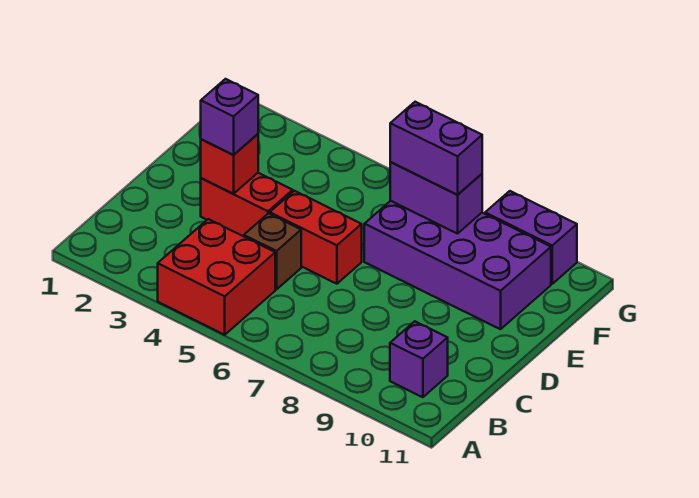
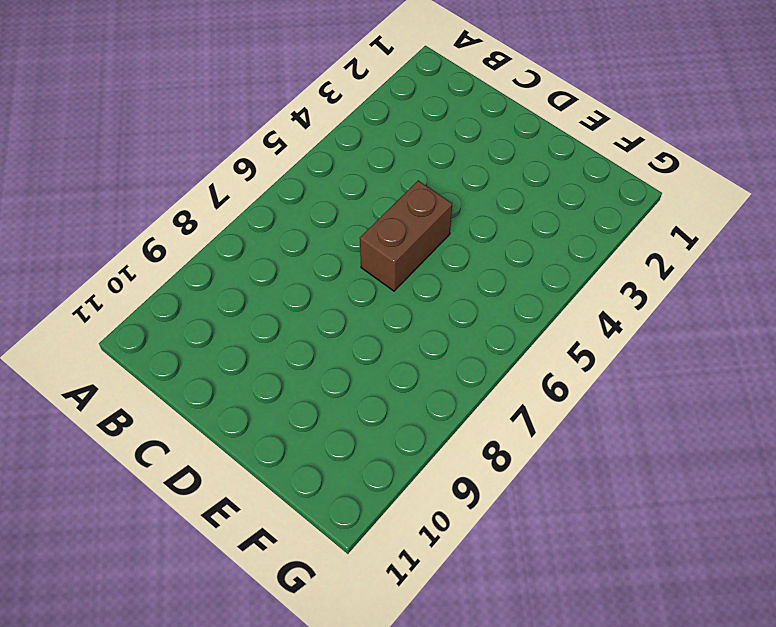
brown brick D5:D6 level 1 -> red brick D5:D6 level 1
none -> red brick A4:B5 level 1
none -> purple brick B10 level 1

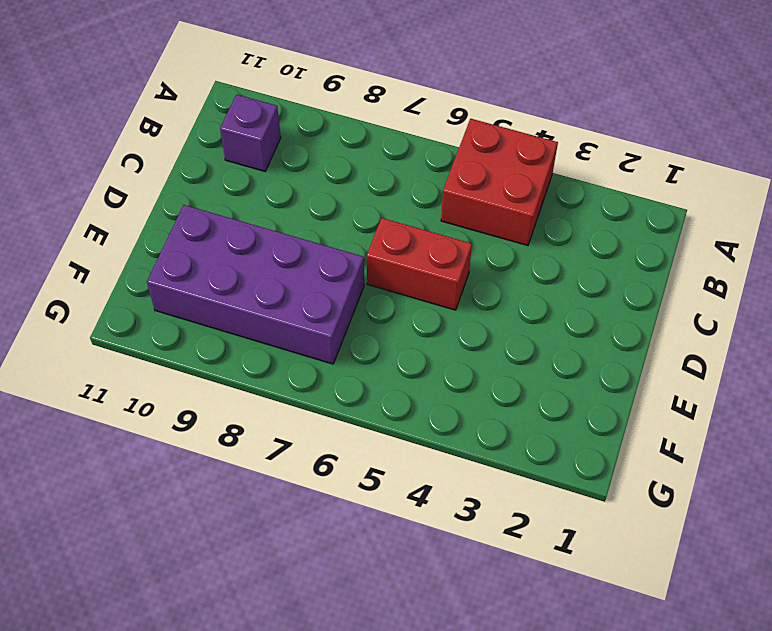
none -> brown brick C5 level 1
none -> red brick D3:D4 level 1

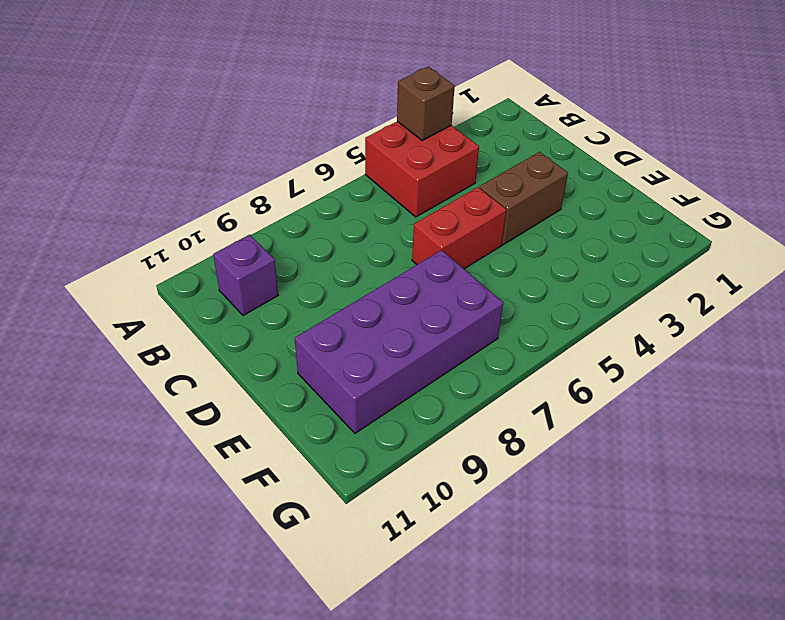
brown brick A4 level 2 -> brown brick C5 level 1
brown brick D3:D4 level 1 -> red brick D3:D4 level 1
none -> purple brick G9:G10 level 1
none -> red brick D3 level 2

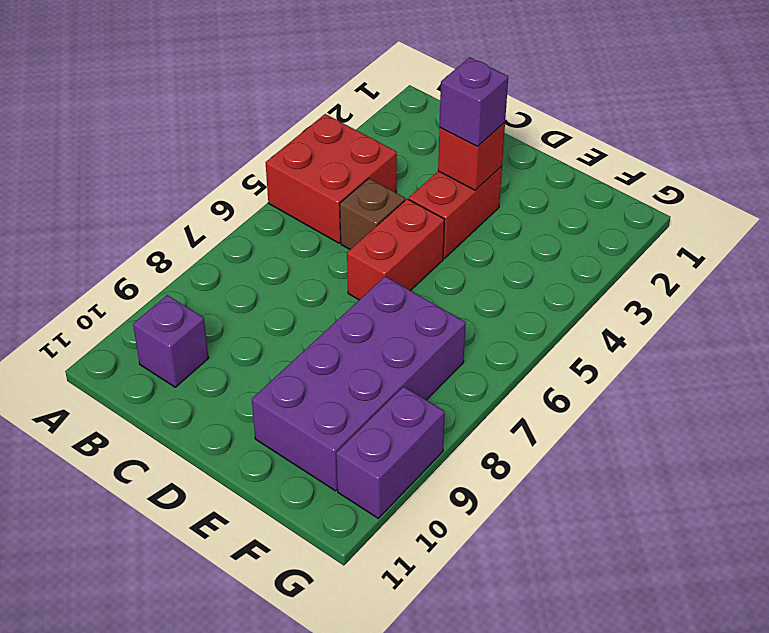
none -> purple brick F7:F8 level 2
none -> purple brick F7:F8 level 3

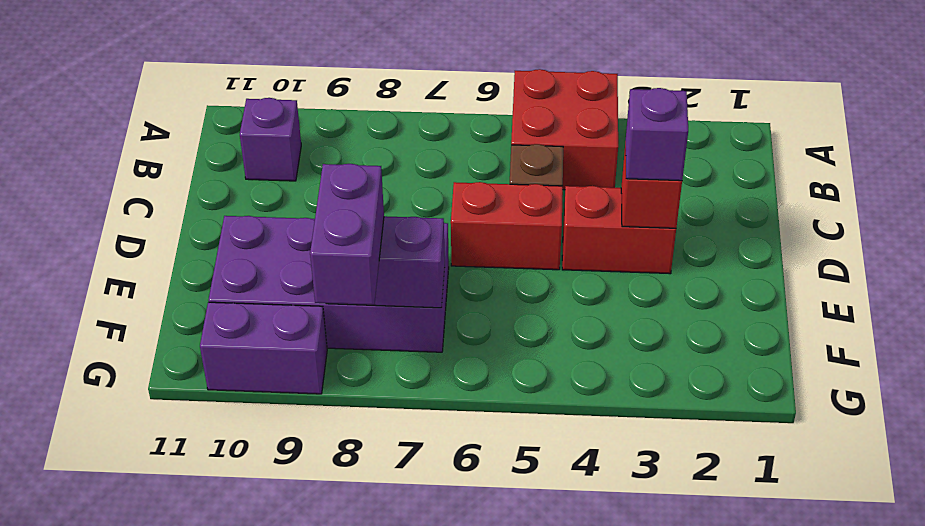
purple brick F8:G8 level 3 -> purple brick F7:F8 level 3

